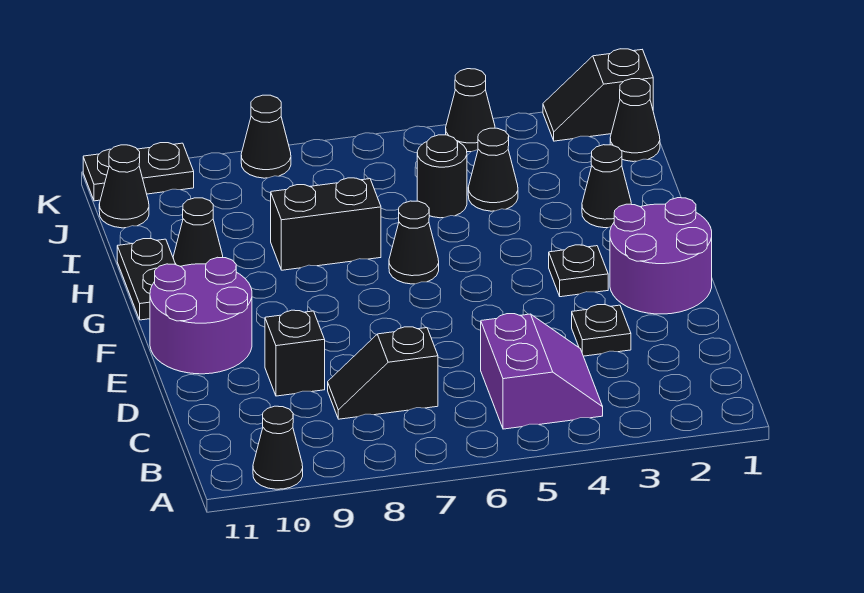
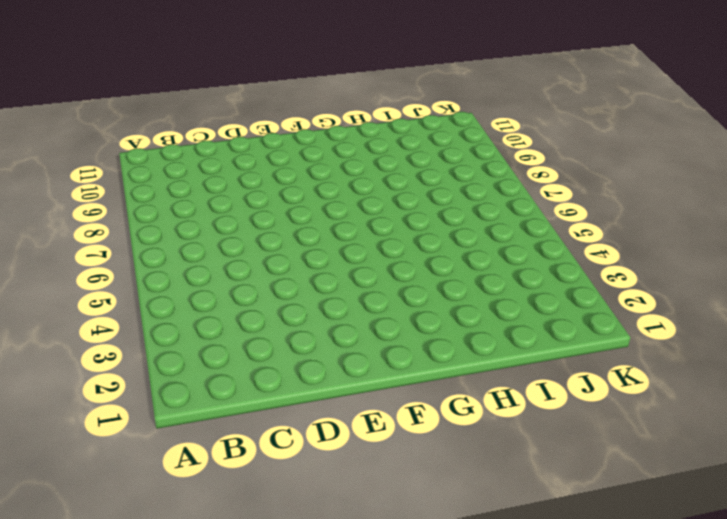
none -> black cone A10 level 1
none -> purple slope B4:C5 level 1 top 5
none -> black slope C7:C8 level 1 top 7

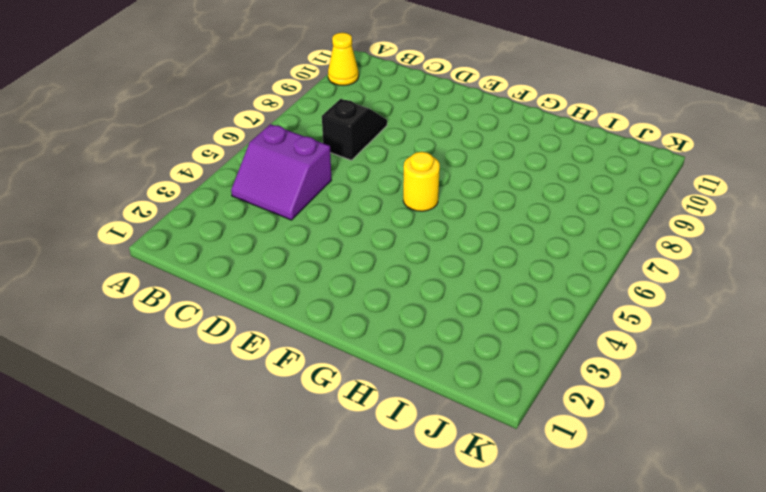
yellow cone A10 level 1 -> black cone A10 level 1
yellow round brick F6 level 1 -> none
none -> black plate D3 level 1
none -> black brick D9 level 1
none -> purple round brick E1:F2 level 1

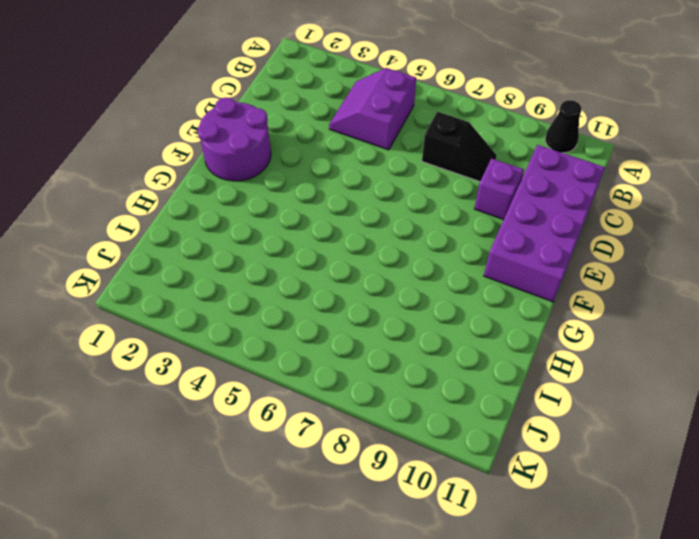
purple brick C10:F11 level 1 -> purple round brick E10:F11 level 1
purple brick D9 level 1 -> black brick D9 level 1
none -> black plate D3 level 1
none -> black plate F3 level 1
none -> black cone G6 level 1

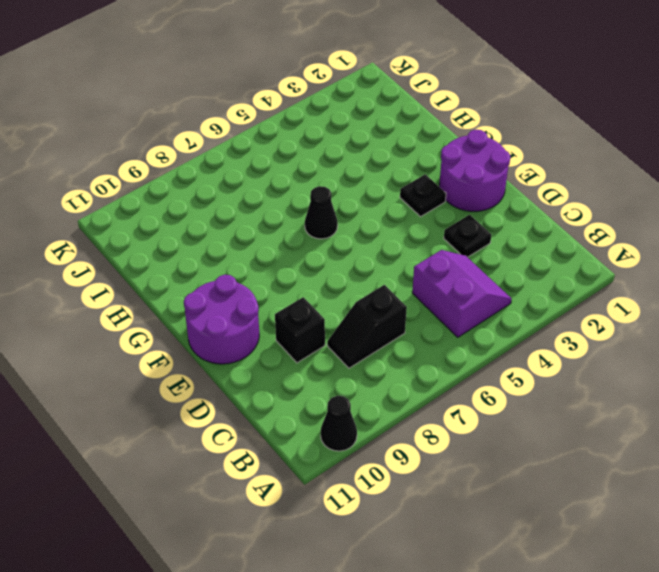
none -> black plate G11:H11 level 1
none -> black cone H2 level 1
none -> black brick H7:H8 level 1

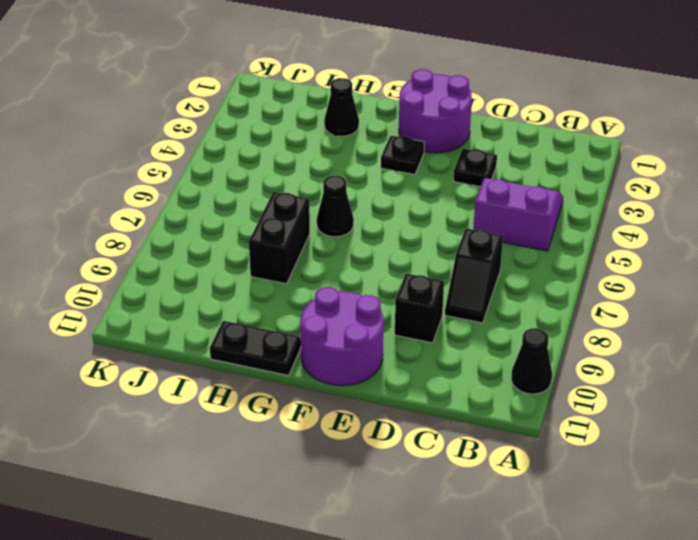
none -> black cone H10 level 1
none -> black cone I4 level 1
none -> black round brick I5 level 1

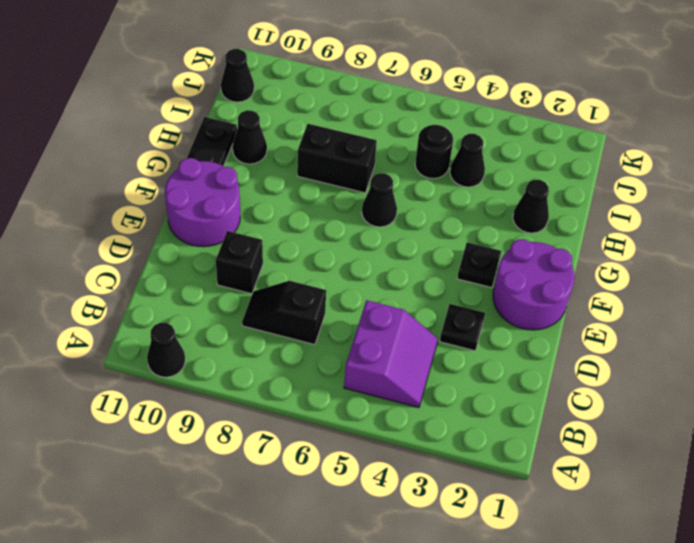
none -> black cone J1 level 1
none -> black slope K1:K2 level 1 top 1
none -> black cone K4 level 1

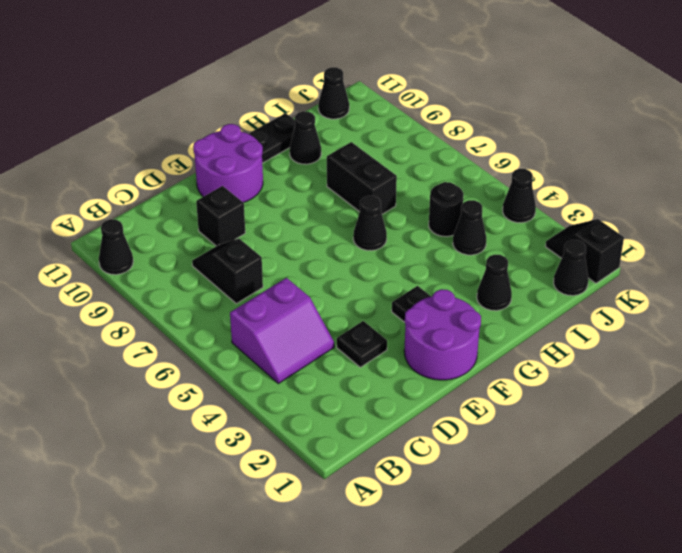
none -> black cone K8 level 1
none -> black plate K10:K11 level 1

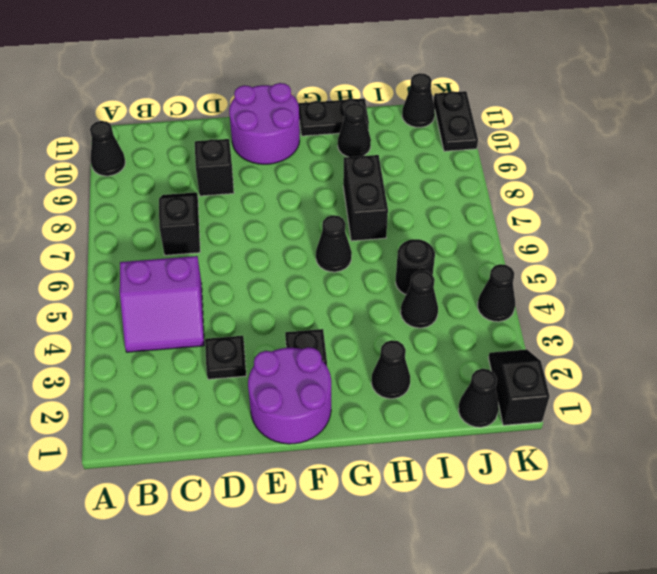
none -> black cone K8 level 1

